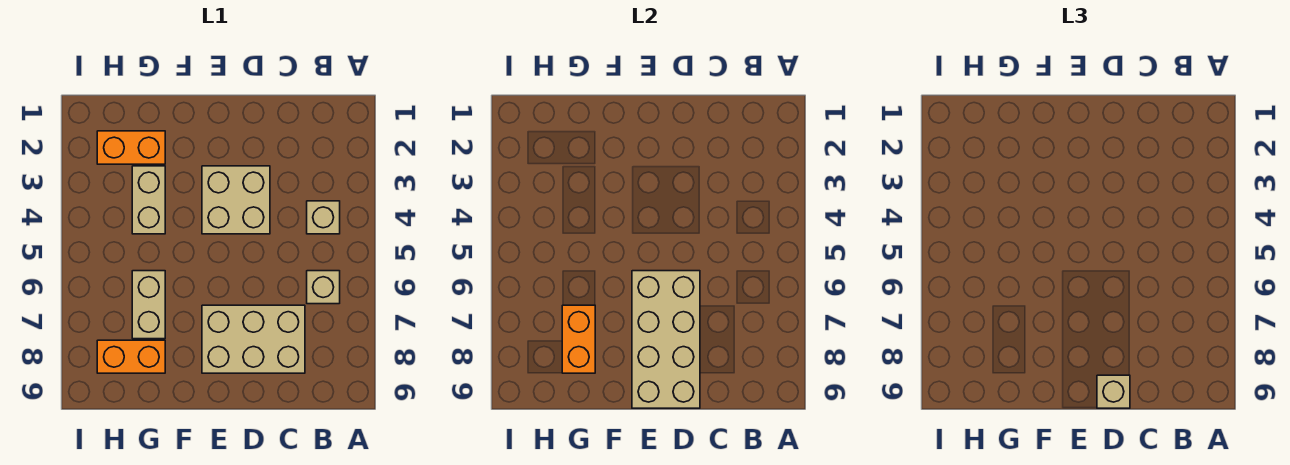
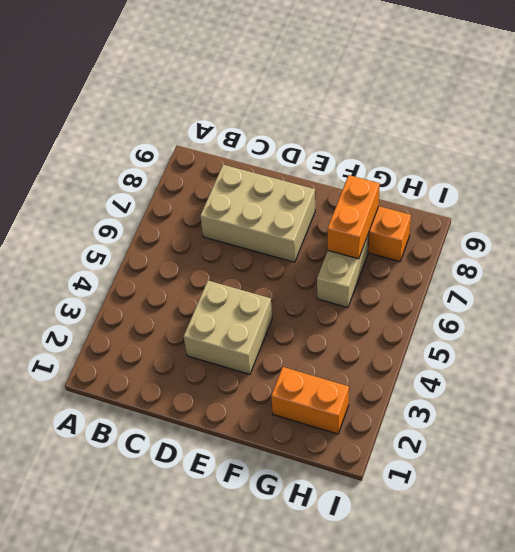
none -> tan brick B4 level 1
none -> tan brick B6 level 1

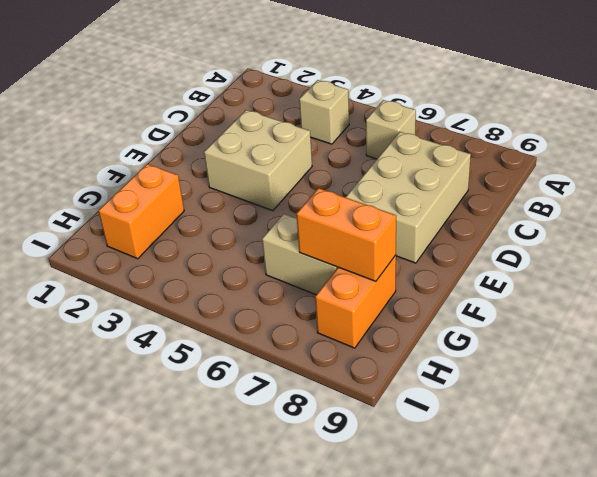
none -> tan brick G3:G4 level 1
none -> tan brick D6:E9 level 2

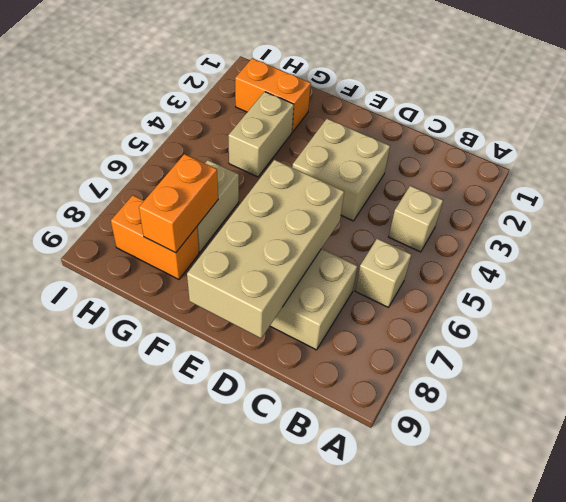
none -> tan brick D9 level 3

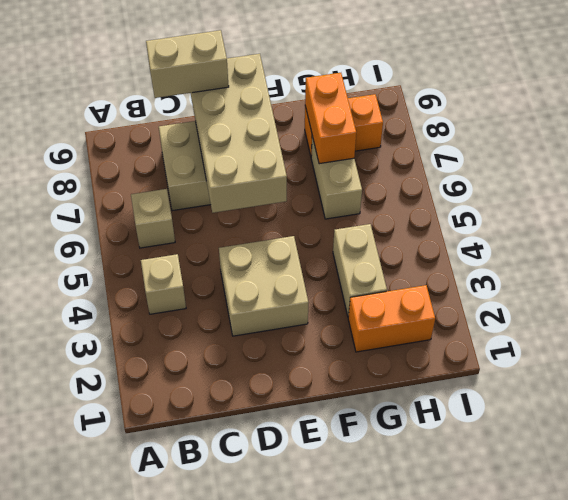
tan brick C9:D9 level 3 -> tan brick D9 level 3

